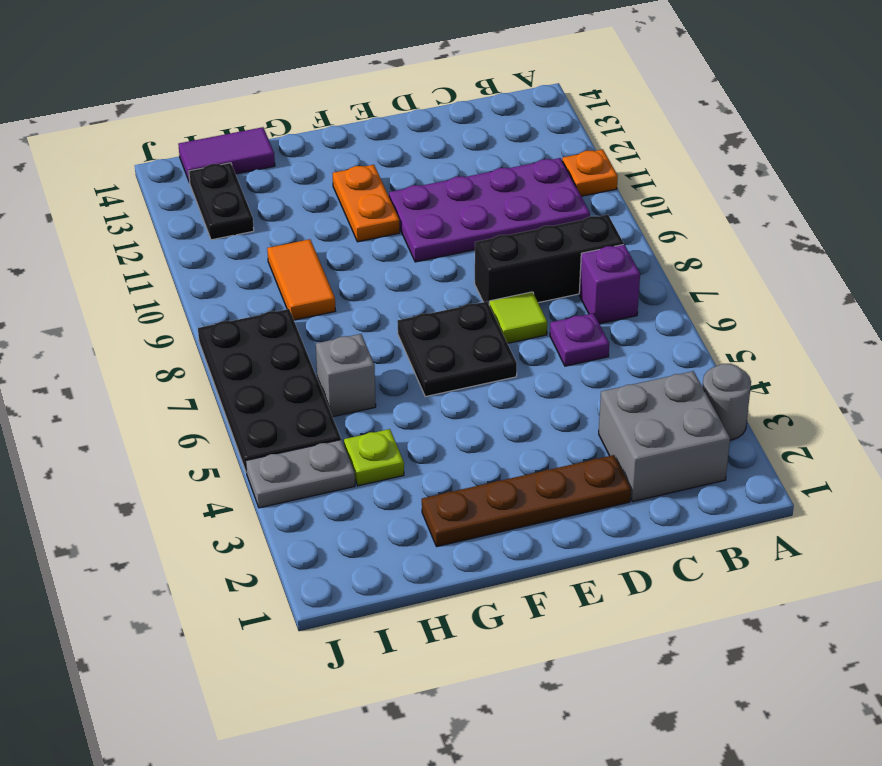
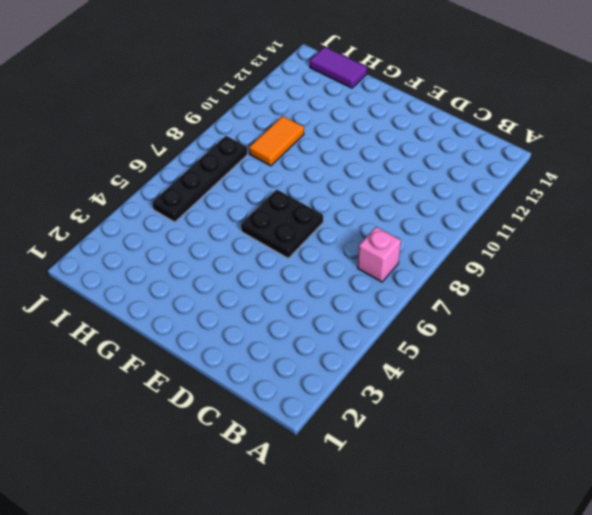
pink brick B7 level 1 -> purple brick B7 level 1
black plate I5:I8 level 1 -> black plate I5:J8 level 1
none -> grey round brick A3 level 1
none -> orange plate A11 level 1
none -> grey brick B2:C3 level 1

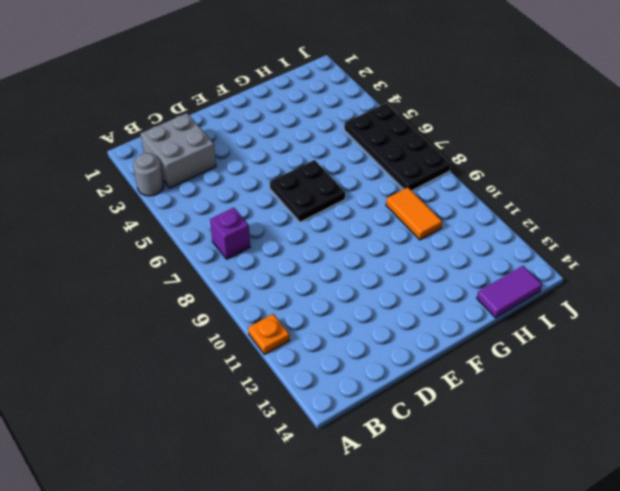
none -> black brick B8:D8 level 1
none -> purple plate B10:E11 level 1
none -> purple plate C6 level 1

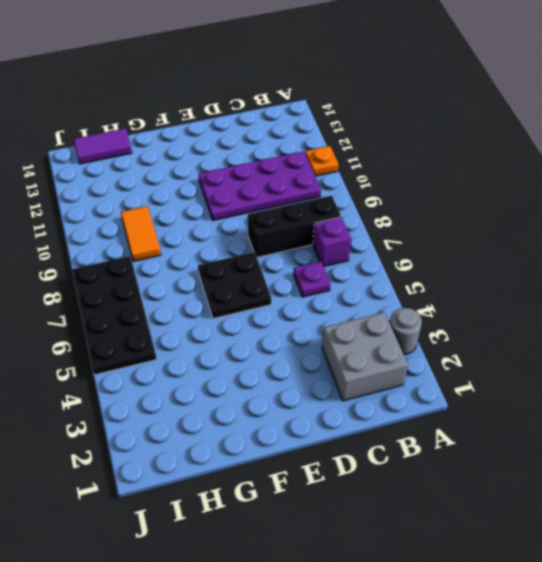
none -> brown plate D2:G2 level 1
none -> lime tile D7 level 1
none -> orange plate F11:F12 level 1

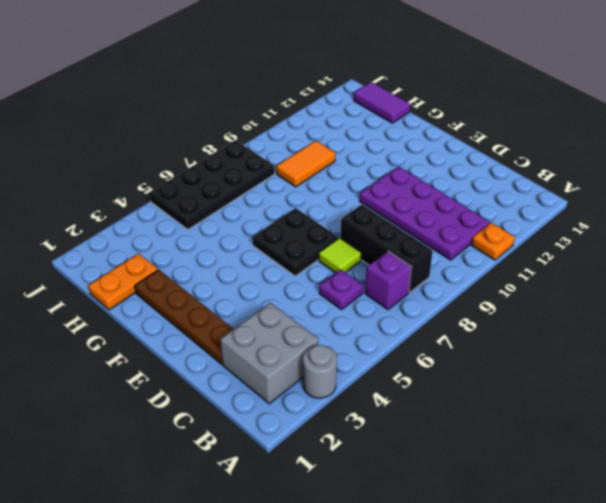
orange plate H1:H2 level 1 -> orange plate F11:F12 level 1
none -> lime plate H4 level 1
none -> grey brick H6 level 1
none -> grey plate I4:J4 level 1

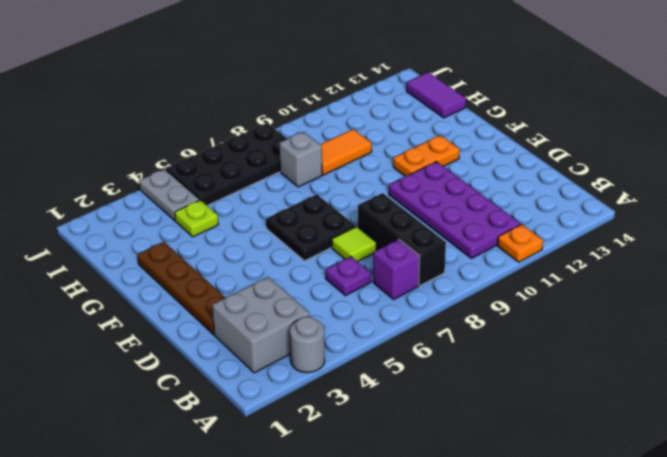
grey brick H8 level 1 -> grey brick H6 level 1
none -> black plate I12:I13 level 1

